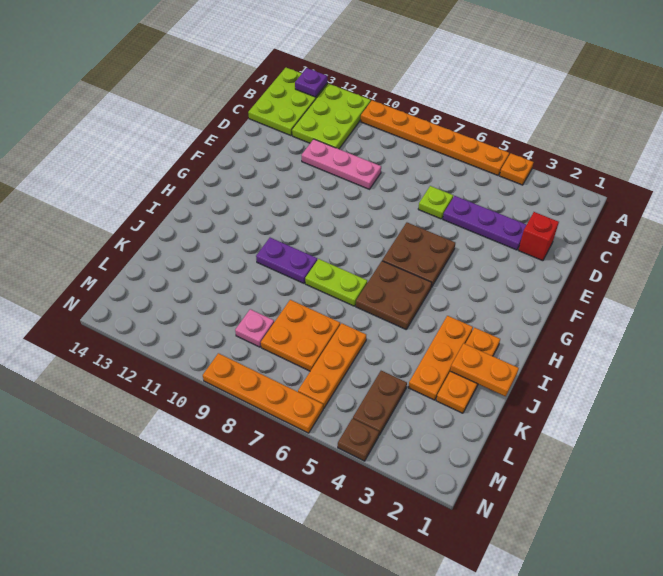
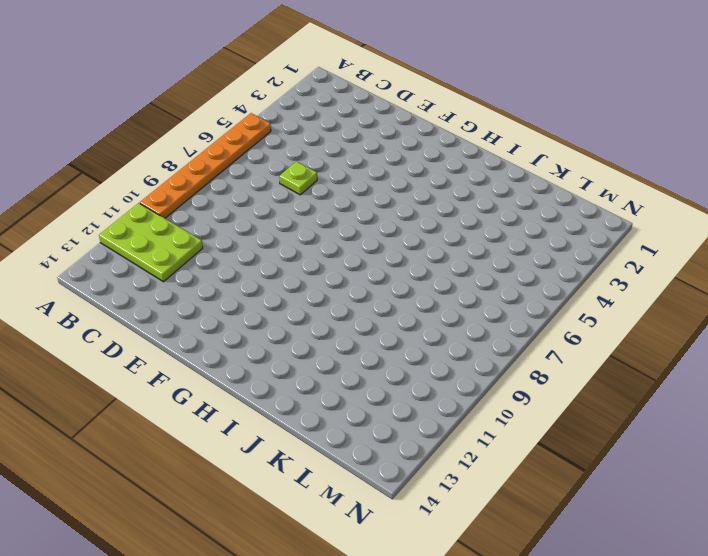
none -> orange plate A4 level 1
none -> lime plate A13:C14 level 1
none -> red brick D2 level 1

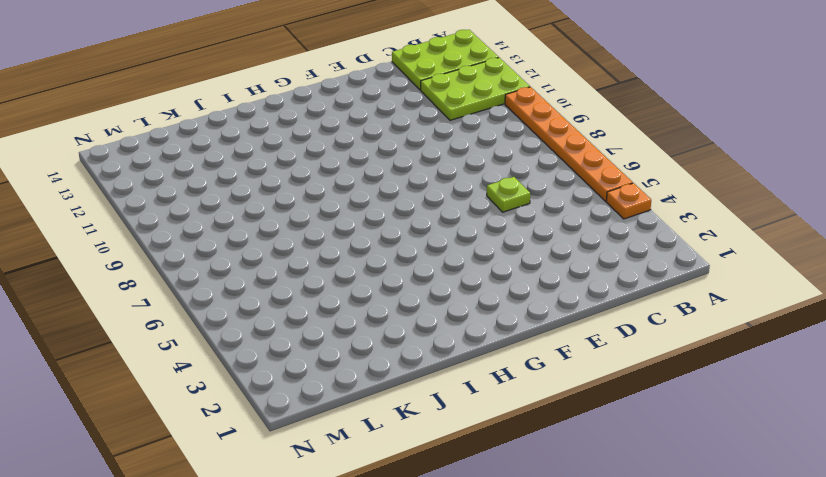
none -> red brick D2 level 1
none -> purple plate D3:D5 level 1
none -> pink plate D9:D11 level 1

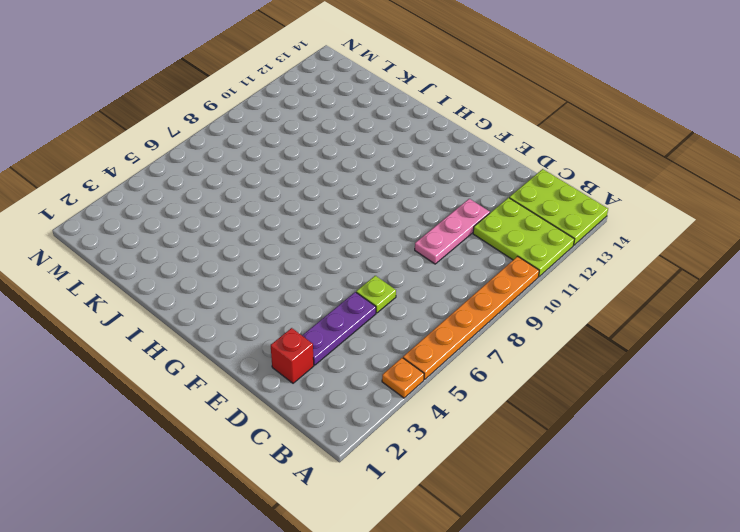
none -> brown plate F5:G6 level 1
none -> brown plate H5:I6 level 1
none -> orange plate I2:K2 level 1

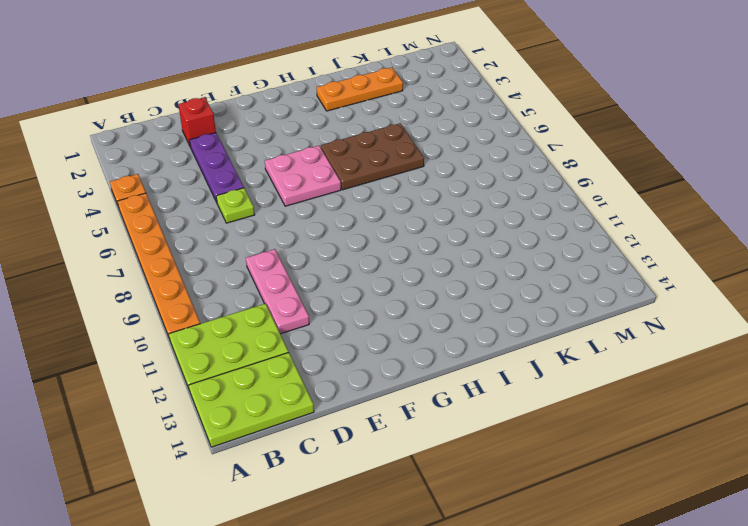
pink plate F5:G6 level 1 -> brown plate F5:G6 level 1
brown plate H5:J6 level 1 -> brown plate H5:I6 level 1
none -> orange plate I3:K3 level 1
none -> lime plate I7:I8 level 1
none -> purple plate I9:I10 level 1

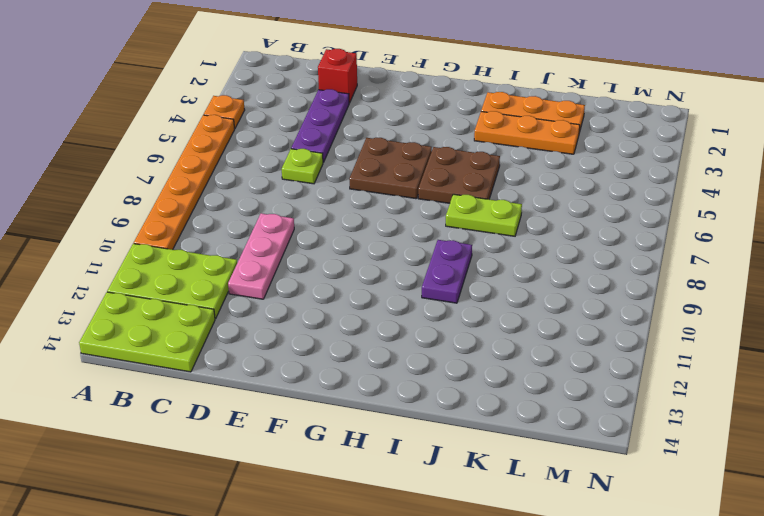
lime plate I7:J7 level 1 -> lime plate I7:I8 level 1
none -> orange plate K6:M6 level 1
none -> orange plate K7:L8 level 1
none -> brown plate L4:M4 level 1

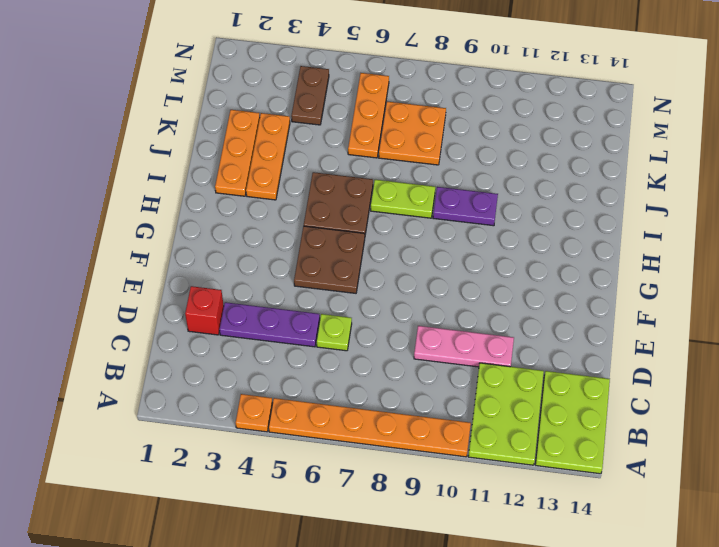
none -> pink plate L9 level 1
none -> brown plate N4 level 1
none -> orange plate N6:N9 level 1

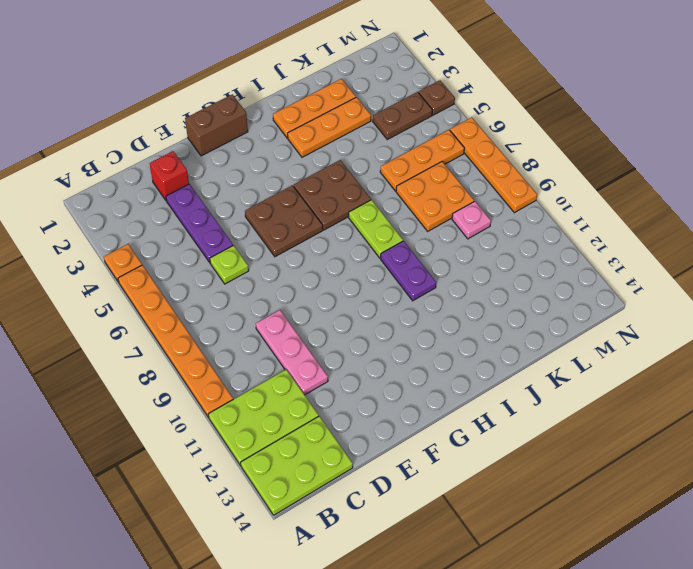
brown brick F1:G1 level 1 -> none
none -> purple plate A13 level 2
none -> orange plate J1:J2 level 2

